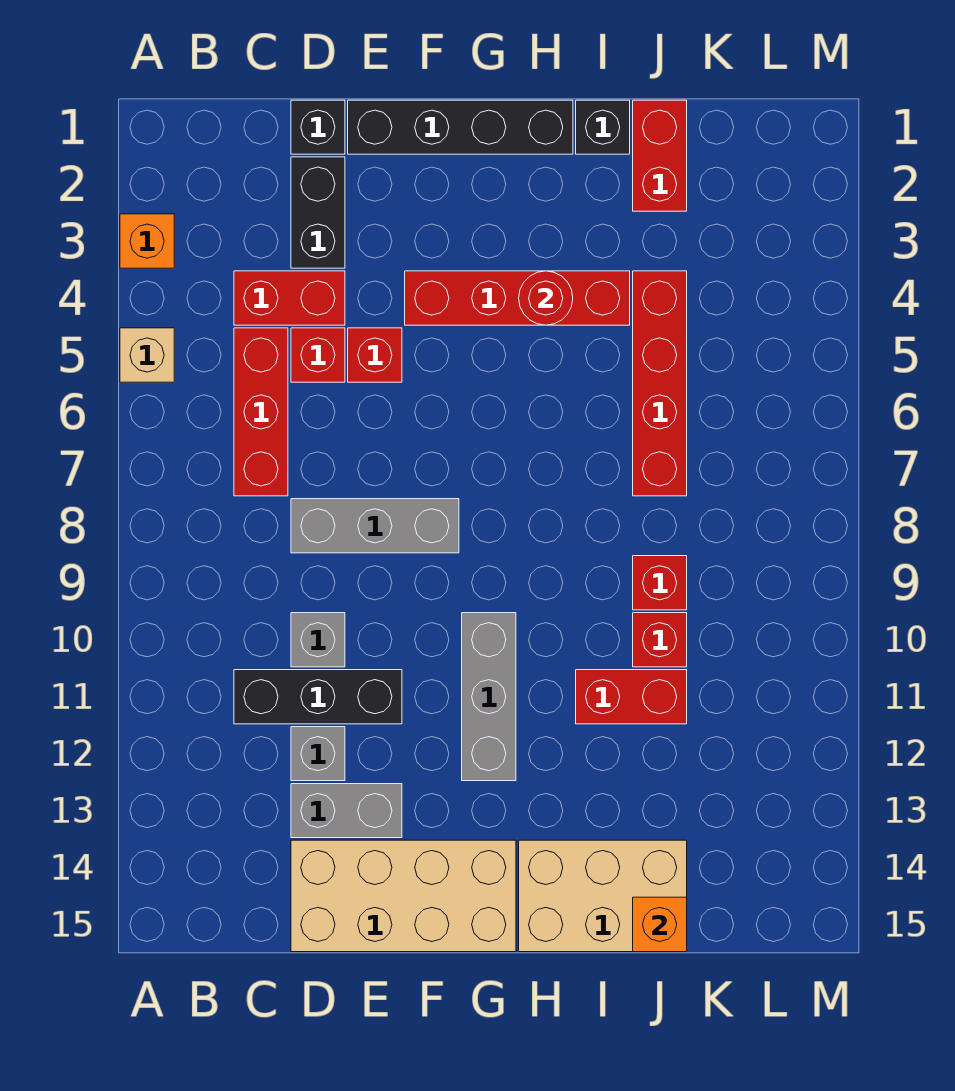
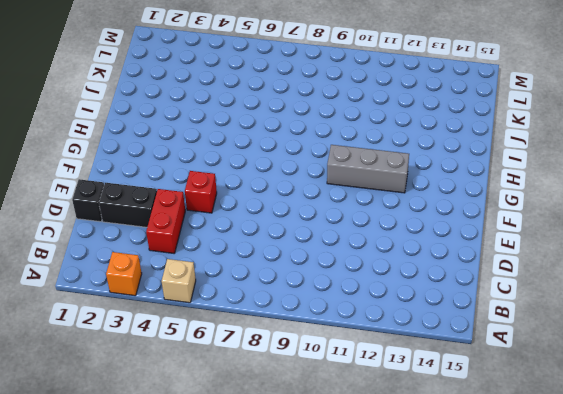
none -> red brick C5:C7 level 1
none -> black brick C11:E11 level 1
none -> red brick D5 level 1

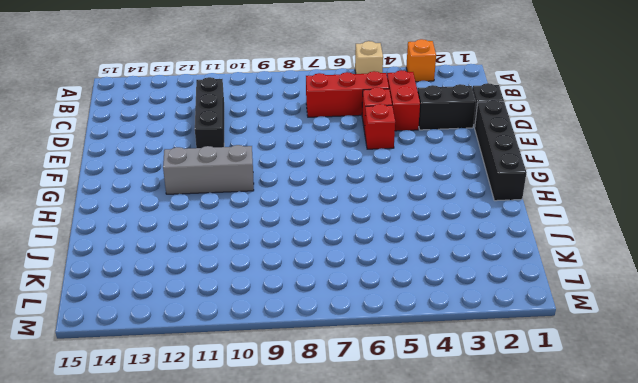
none -> grey brick D8:F8 level 1
none -> grey brick D10 level 1
none -> grey brick D12 level 1

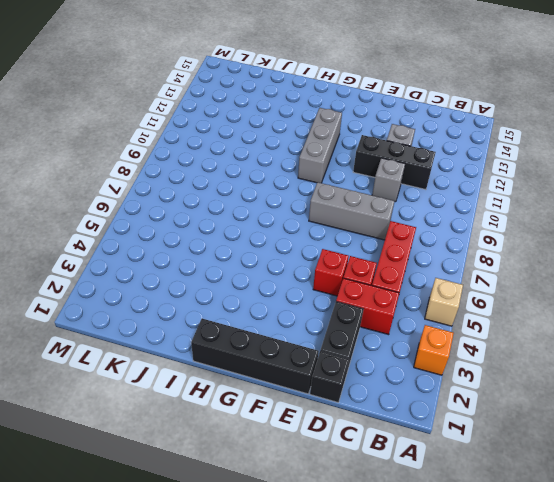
none -> grey brick D13:E13 level 1
none -> tan brick D14:G15 level 1
none -> red brick F4:I4 level 1

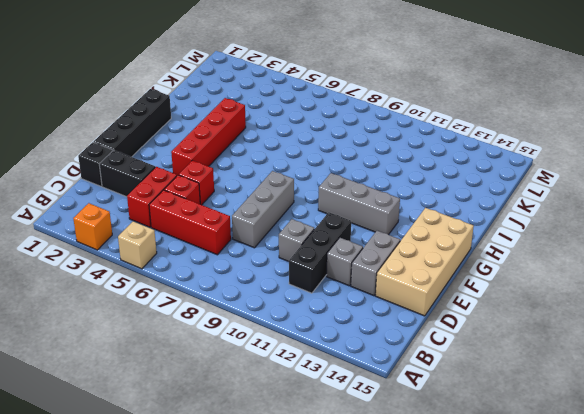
none -> tan brick H14:J15 level 1
none -> black brick I1 level 1
none -> red brick I11:J11 level 1

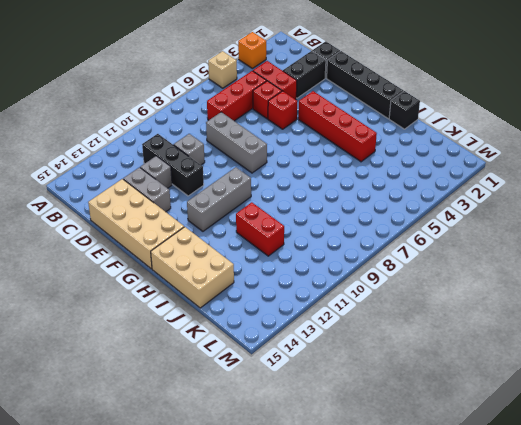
none -> red brick J1:J2 level 1
none -> red brick J4:J7 level 1
none -> red brick J9 level 1

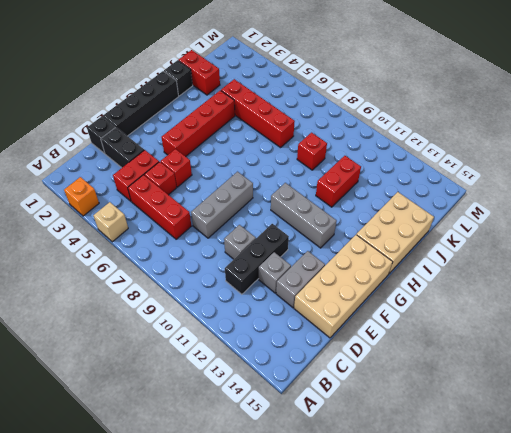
none -> red brick J10 level 1
none -> red round brick H4 level 2
none -> orange brick J15 level 2

